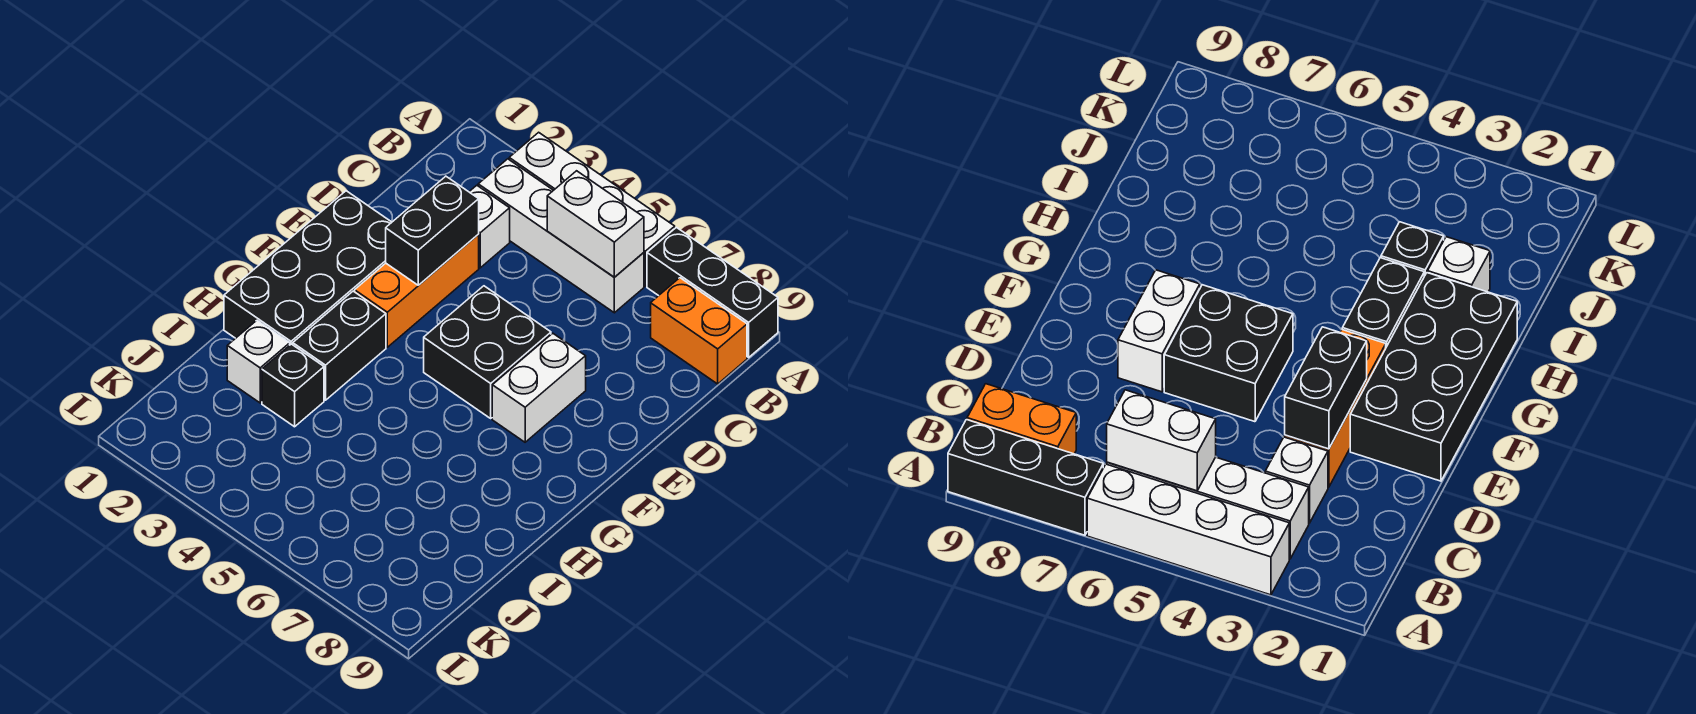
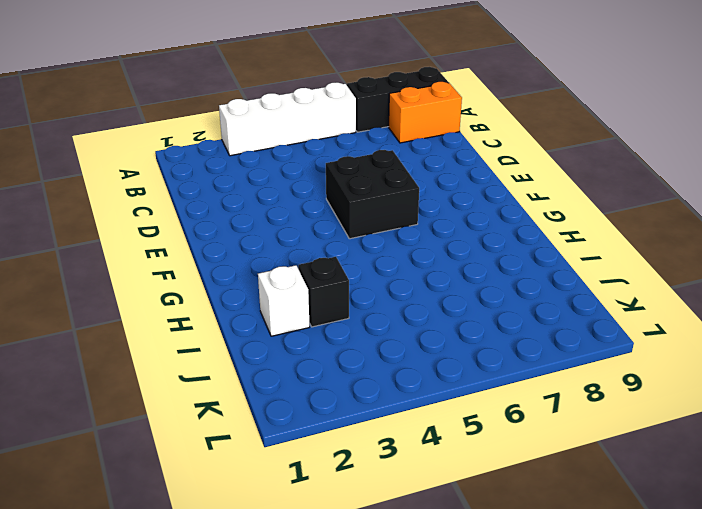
none -> white brick B3:B6 level 1
none -> white brick C3 level 1
none -> orange brick D3:F3 level 1

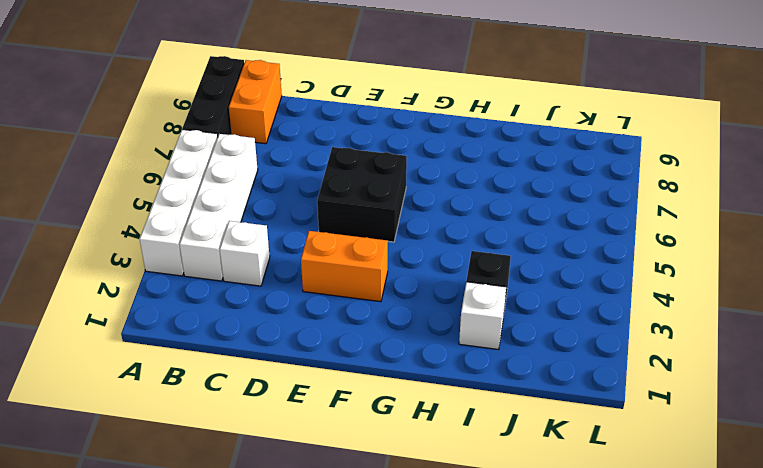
orange brick E3:F3 level 1 -> orange brick D3:F3 level 1
none -> black brick E1:H2 level 1
none -> white brick E7:F7 level 1
none -> black brick G3:H3 level 1

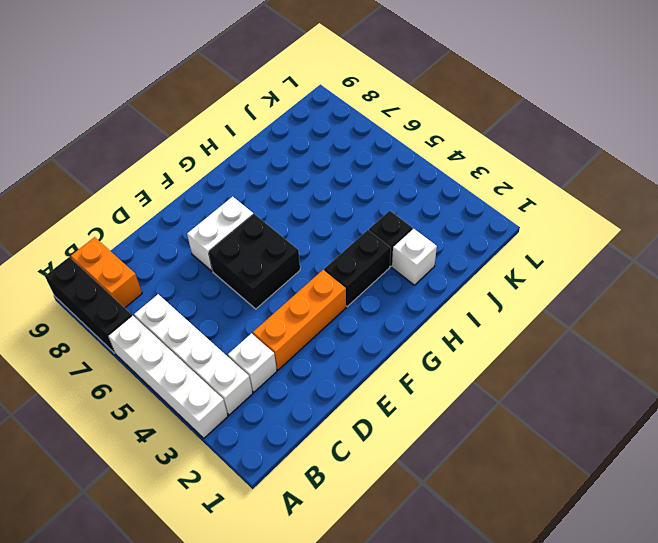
none -> black brick E1:H2 level 1
none -> white brick B5:B6 level 2
none -> black brick D3:E3 level 2

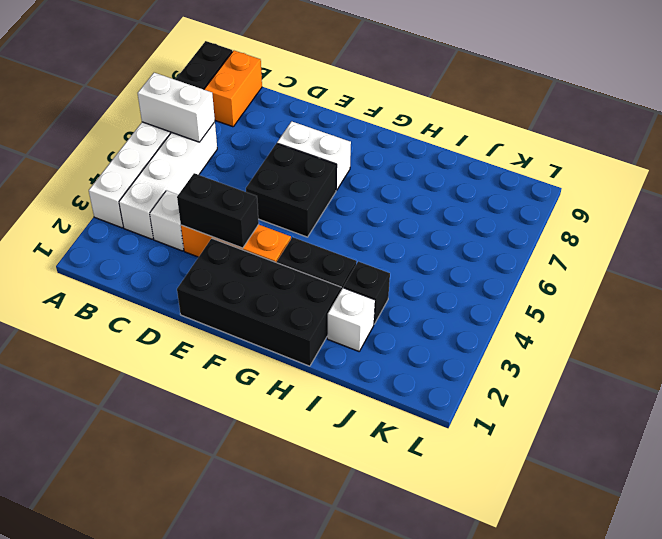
white brick A6:B6 level 2 -> white brick B5:B6 level 2

